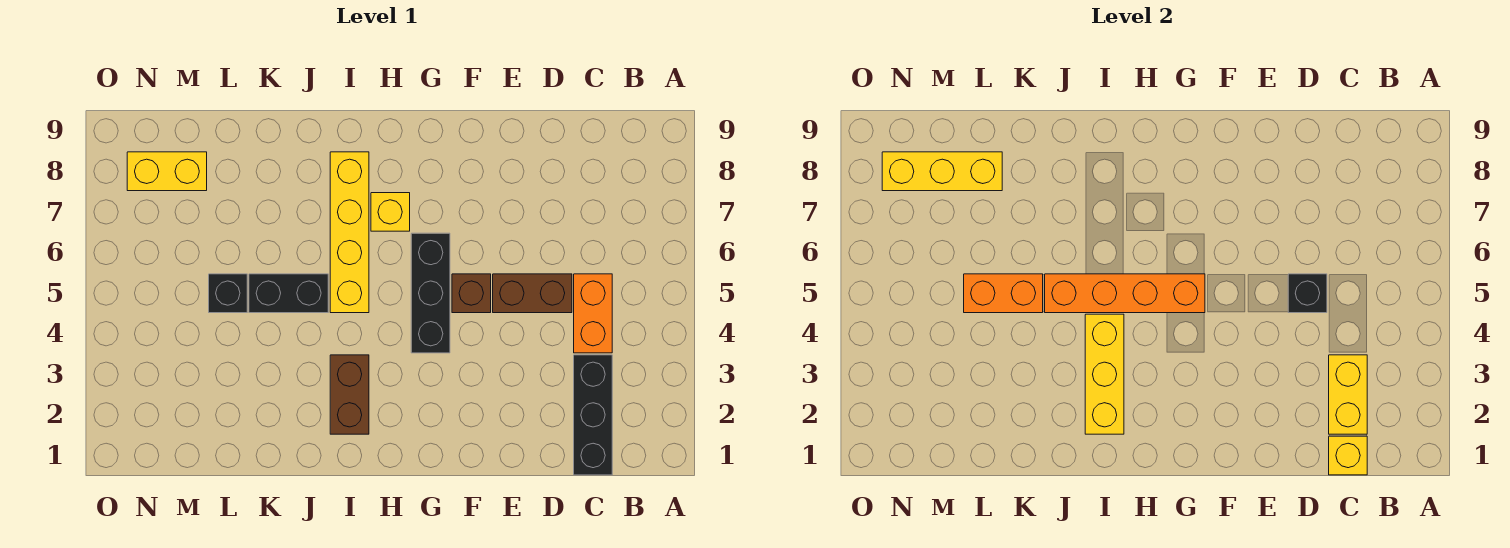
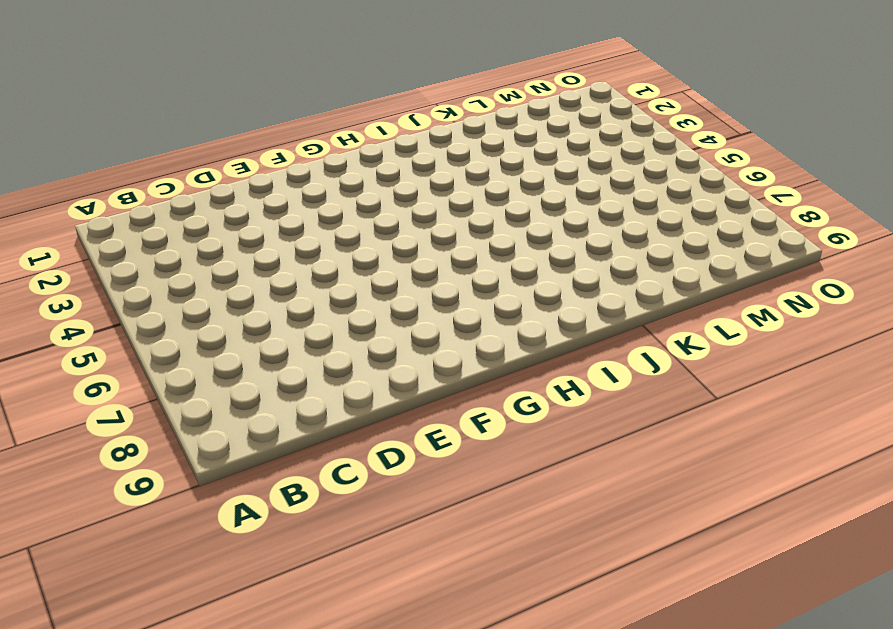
none -> black brick C1:C3 level 1
none -> orange brick C4:C5 level 1
none -> brown brick D5:E5 level 1

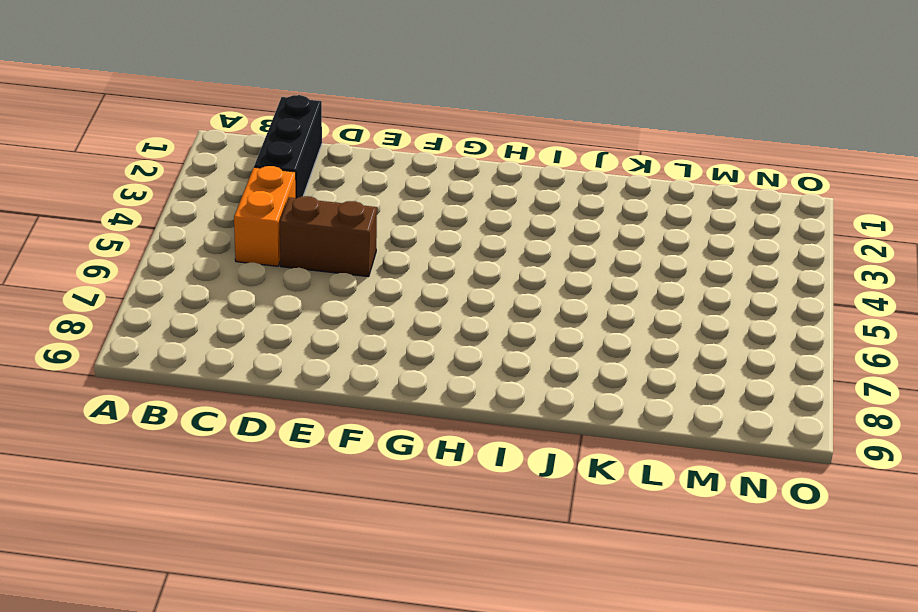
none -> brown brick F5 level 1
none -> black brick G4:G6 level 1
none -> yellow brick H7 level 1

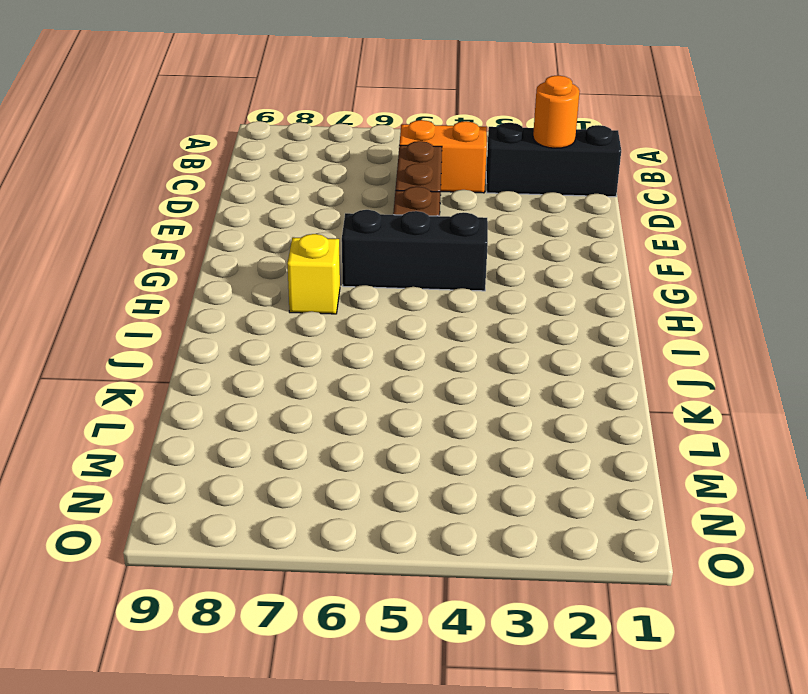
orange round brick C2 level 2 -> yellow brick C2:C3 level 2
none -> brown brick I2:I3 level 1
none -> yellow brick I5:I8 level 1
none -> black brick J5:K5 level 1

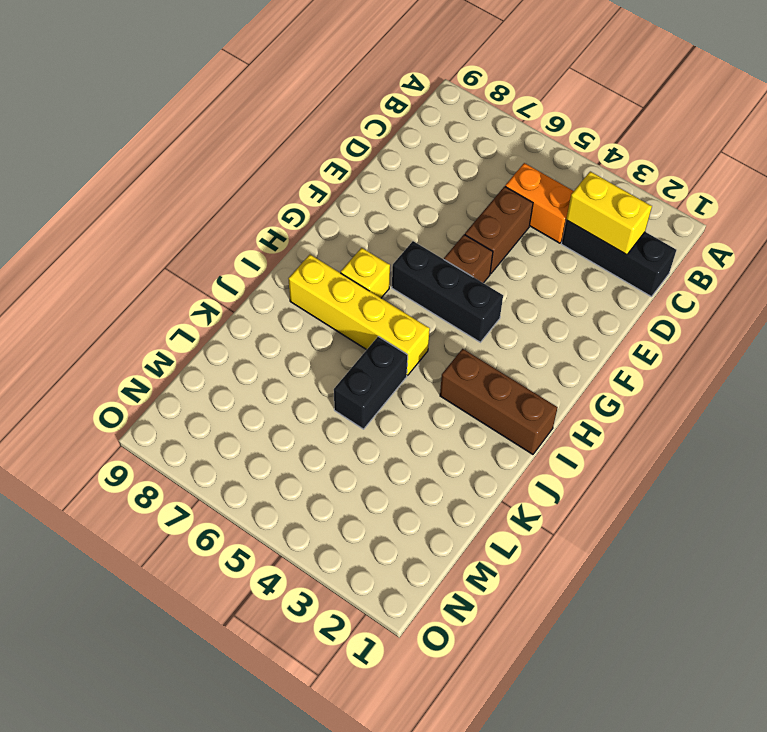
brown brick I1:I3 level 1 -> brown brick I2:I3 level 1
none -> black brick L5 level 1
none -> yellow brick M8:N8 level 1
none -> yellow brick C1 level 2

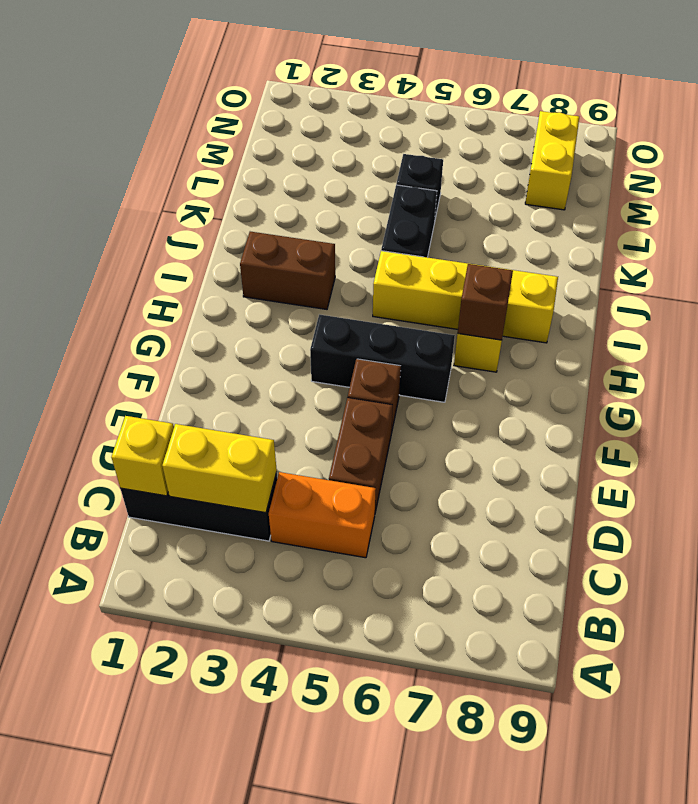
brown brick H7 level 2 -> none
none -> black brick D5 level 2
none -> orange brick G5:J5 level 2
none -> yellow brick I2:I4 level 2

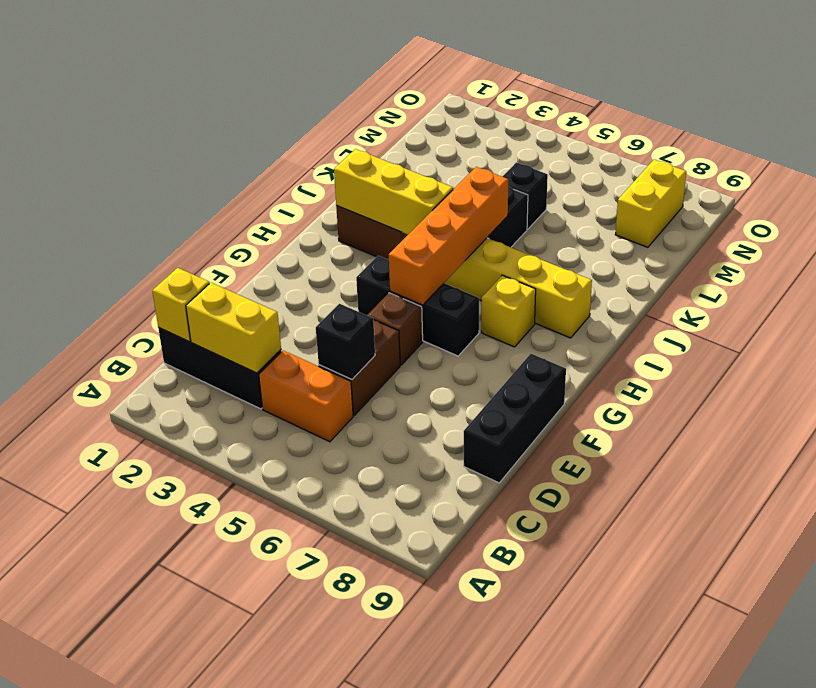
black brick D9:F9 level 1 -> none
none -> orange brick K5:L5 level 2
none -> yellow brick L8:N8 level 2

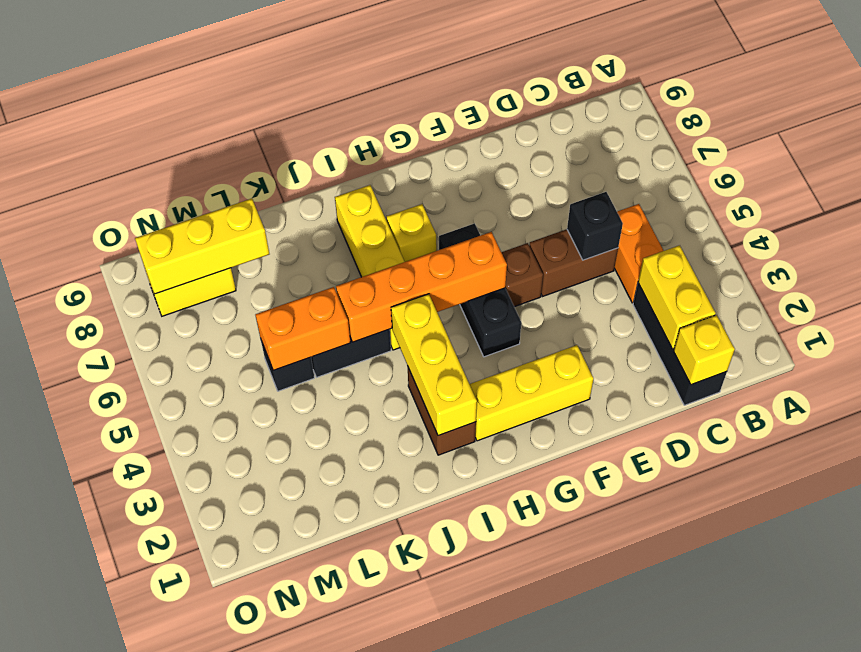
yellow brick F2:H2 level 1 -> none

